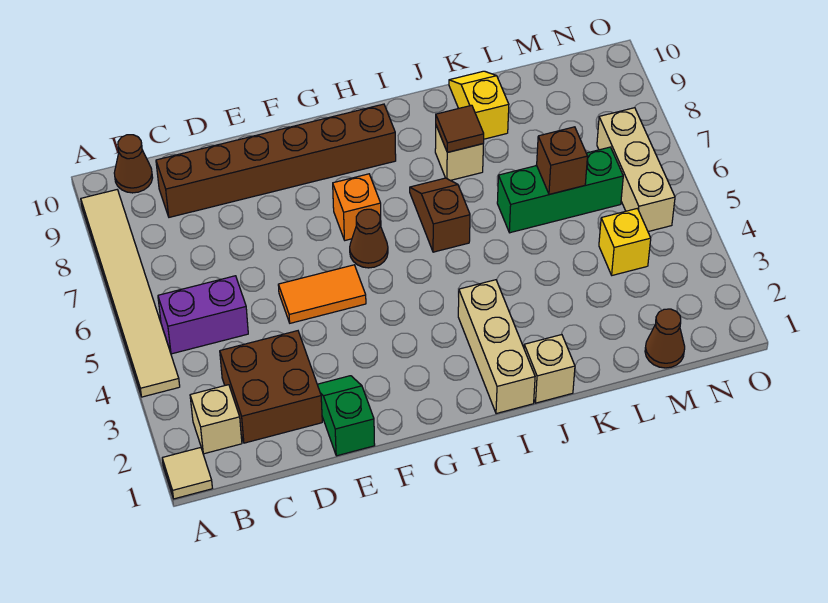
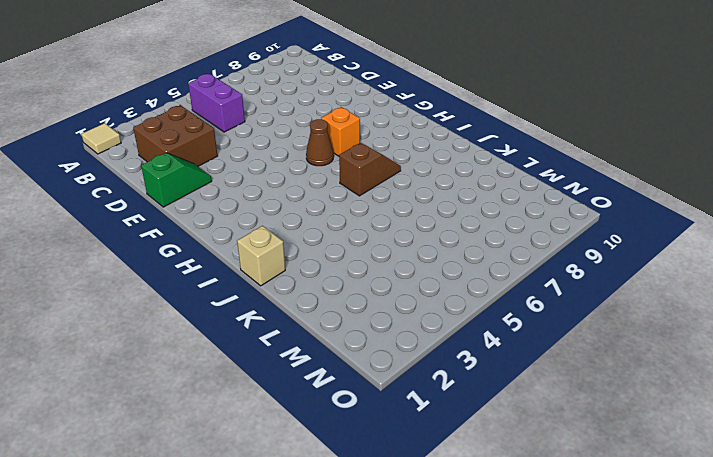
none -> tan tile A4:A9 level 1
none -> tan brick B2 level 1
none -> brown cone B10 level 1

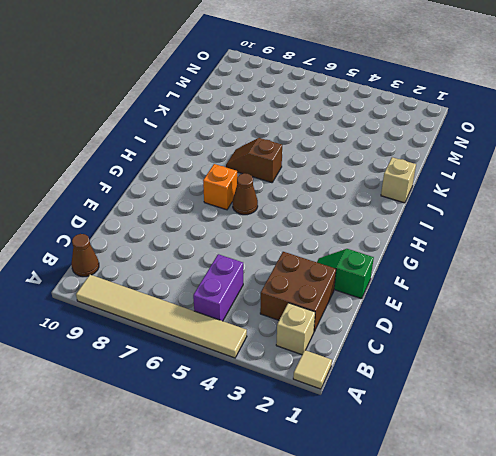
none -> brown brick C9:H9 level 1
none -> orange tile E5:F5 level 1
none -> tan brick I1:I3 level 1

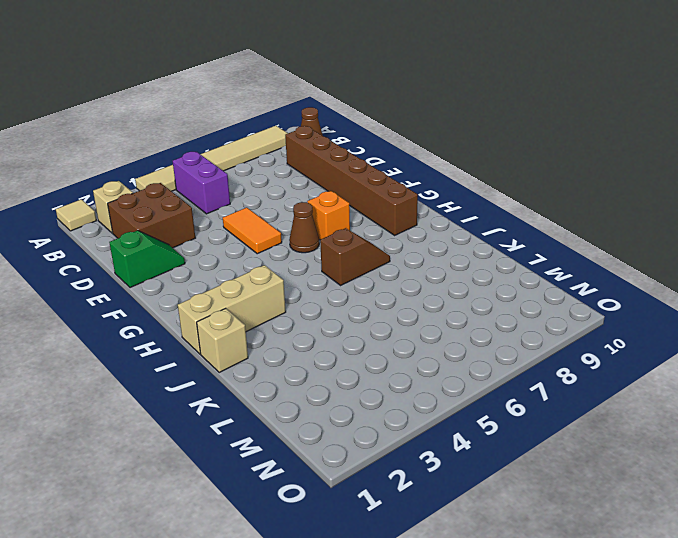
none -> tan brick J8 level 1
none -> green brick K6:M6 level 1
none -> yellow slope K9:K10 level 1 top 9

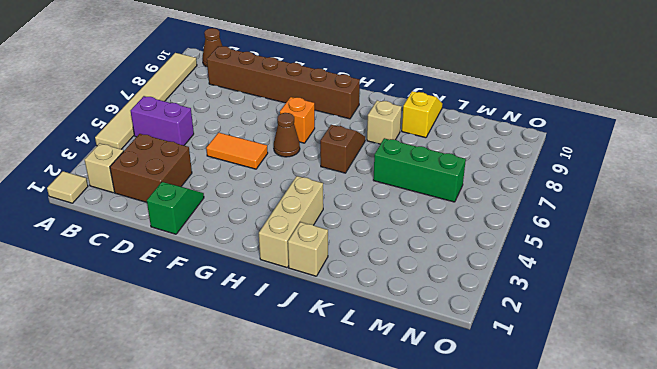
none -> brown cone M1 level 1
none -> yellow brick M4 level 1
none -> tan brick N5:N7 level 1

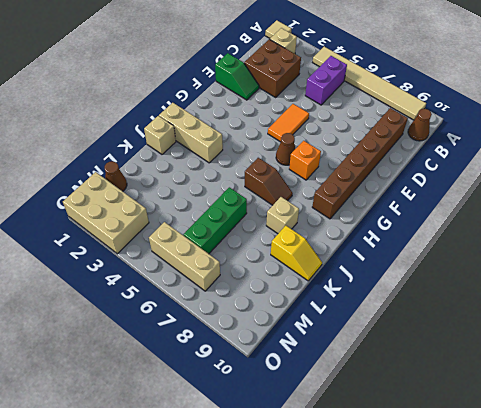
tan brick N1:O3 level 1 -> none
none -> yellow brick M4 level 1
none -> brown tile J8 level 2
none -> brown brick L6 level 2

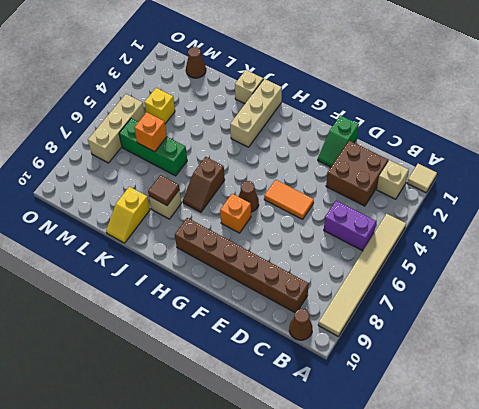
orange brick L6 level 2 -> brown brick L6 level 2

